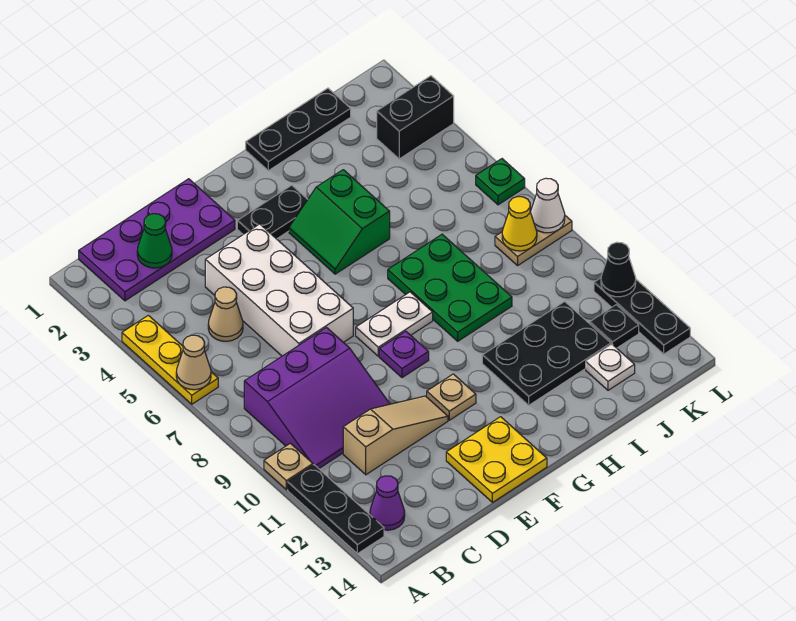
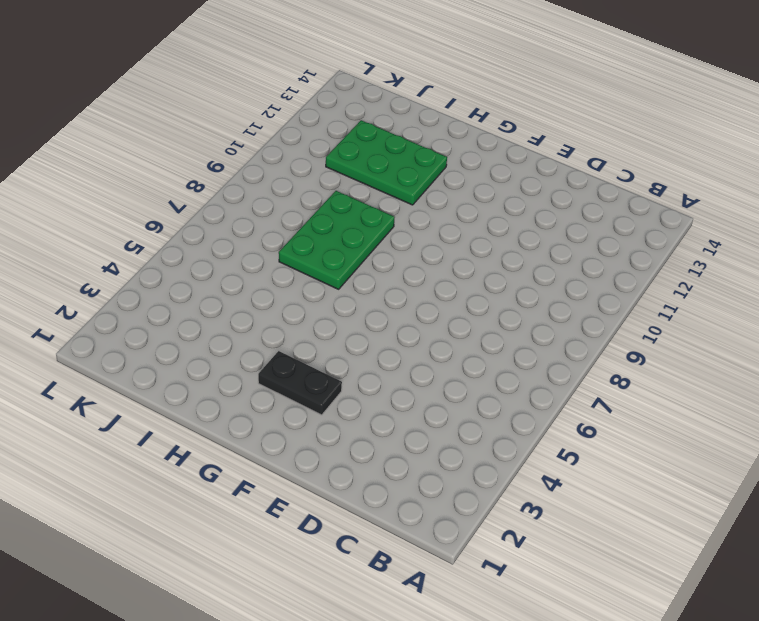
green plate H11:J12 level 1 -> black plate H11:J12 level 1
none -> yellow plate A4:A6 level 1
none -> tan plate A10 level 1
none -> black plate A11:A13 level 1

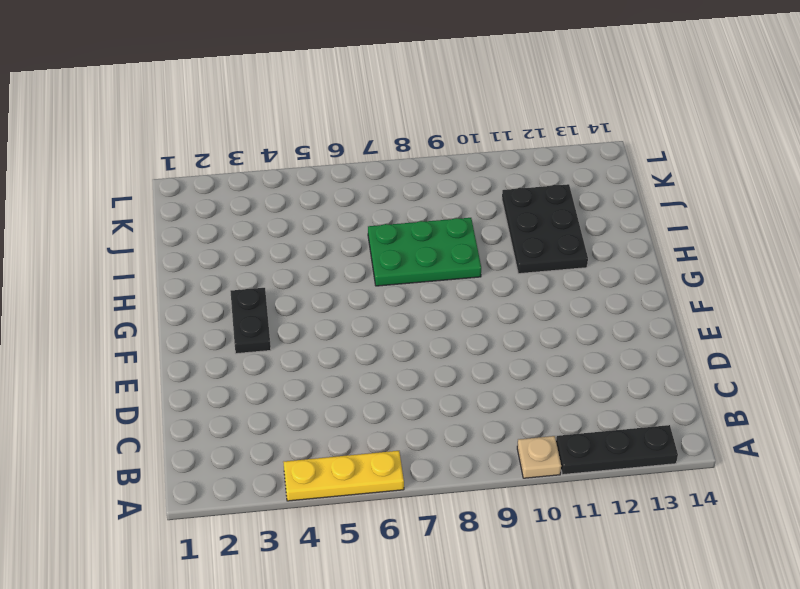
none -> purple plate B1:E2 level 1
none -> purple slope B8:D10 level 1 top 8
none -> purple cone B13 level 1

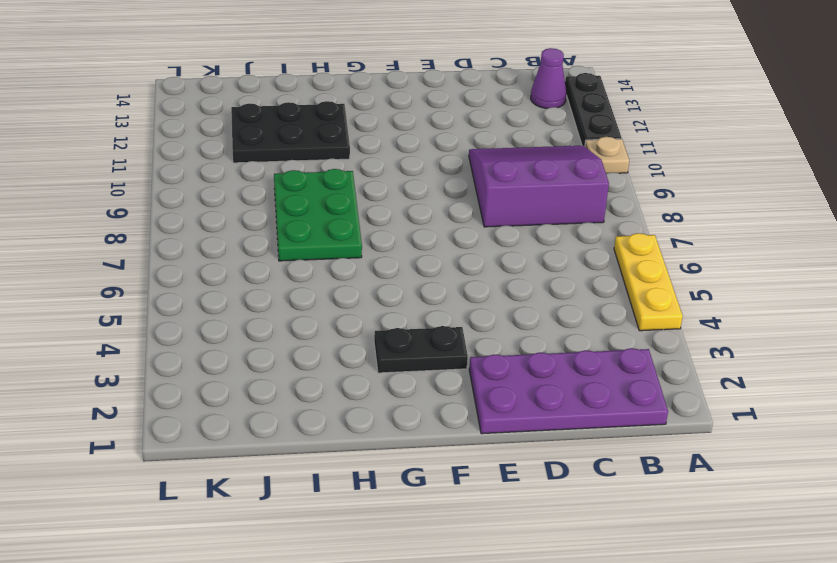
none -> tan cone C5 level 1
none -> tan slope C11:E11 level 1 top C
none -> white brick D4:E7 level 1

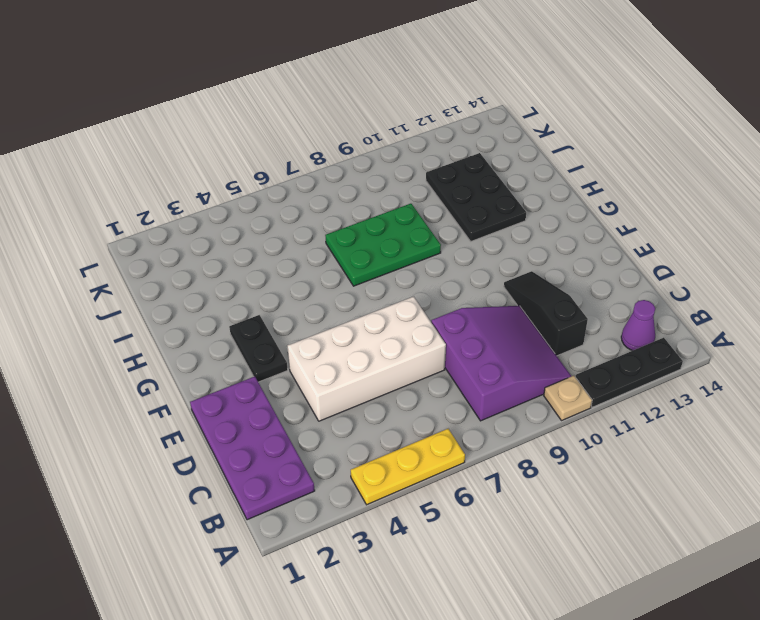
black slope C11:E11 level 1 top C -> tan slope C11:E11 level 1 top C
none -> tan cone C5 level 1
none -> yellow plate E13:F14 level 1
none -> white plate F8:G8 level 1

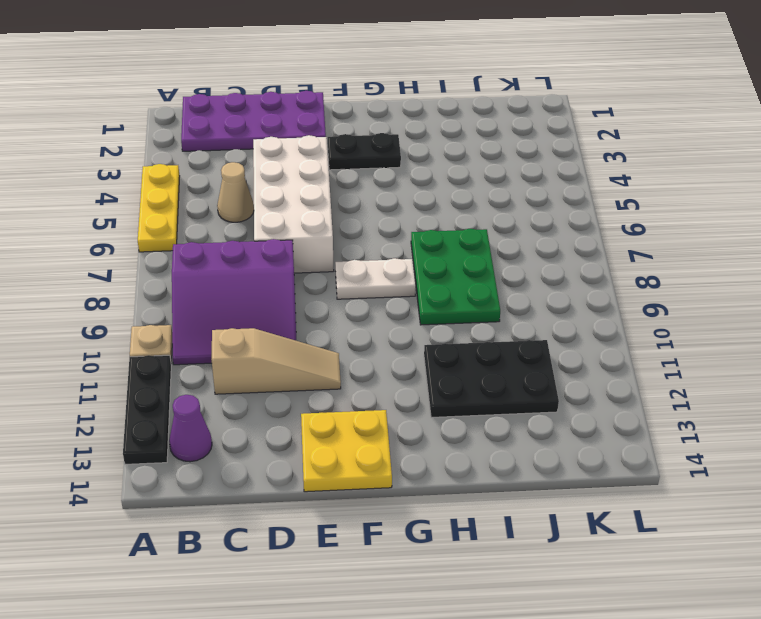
none -> purple plate F9 level 1
none -> tan plate F11 level 1
none -> green slope G4:H5 level 1 top H

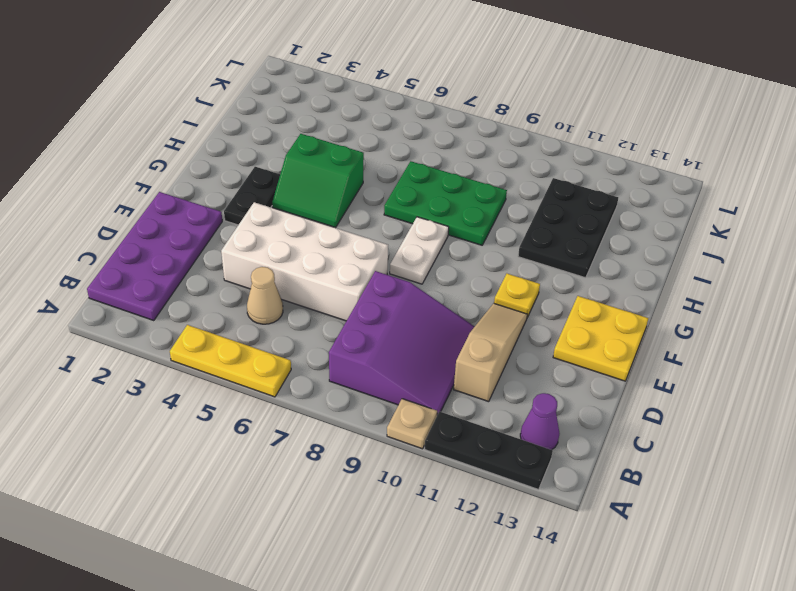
yellow plate F11 level 1 -> tan plate F11 level 1
none -> purple plate F9 level 1
none -> black plate H1:J1 level 1
none -> white plate J13 level 1

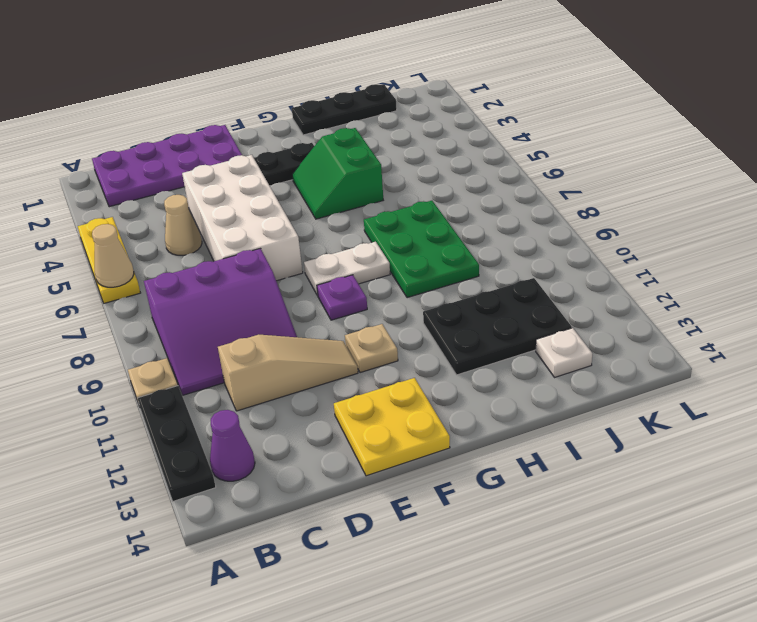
none -> black brick K3:L3 level 1
none -> tan plate K8:L8 level 1
none -> black plate K12 level 1

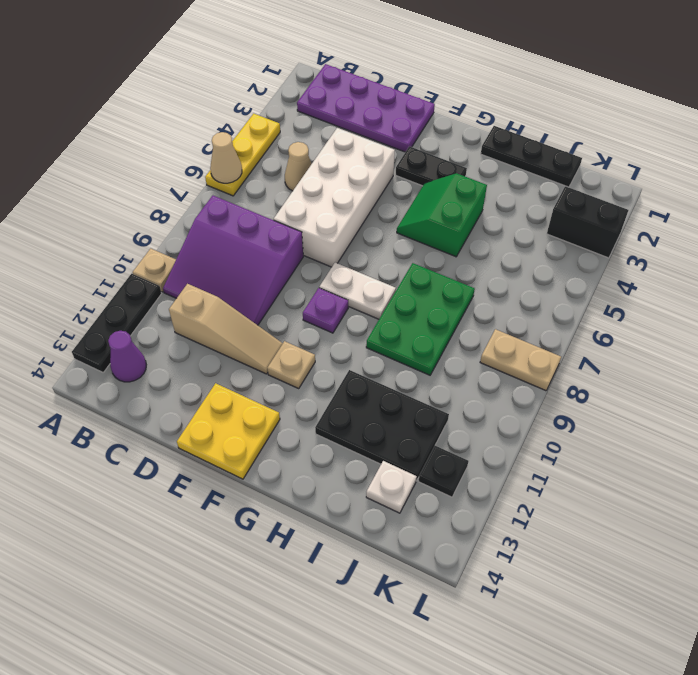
none -> green plate L6 level 1
none -> black plate L11:L13 level 1
none -> green cone C2 level 2

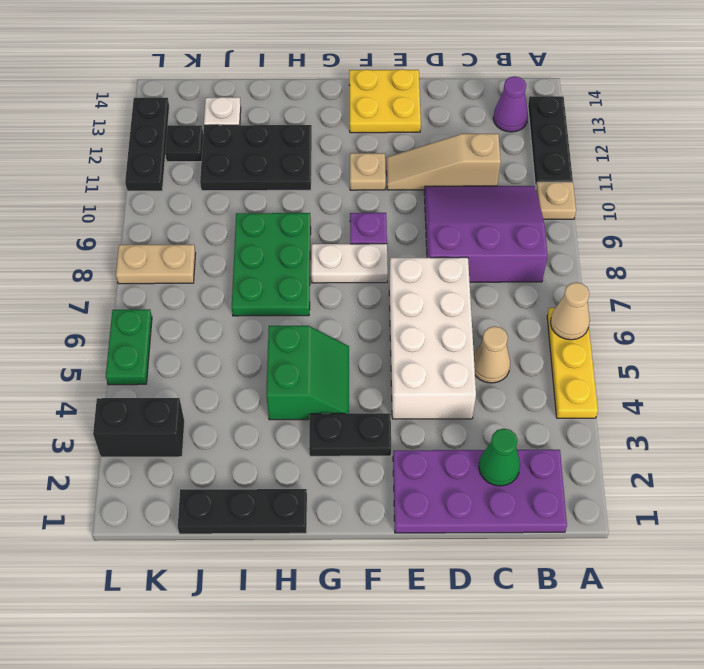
green plate L5:L6 level 1 -> green plate L6 level 1
none -> yellow cone K8 level 2
none -> white cone L8 level 2
none -> black cone L11 level 2

